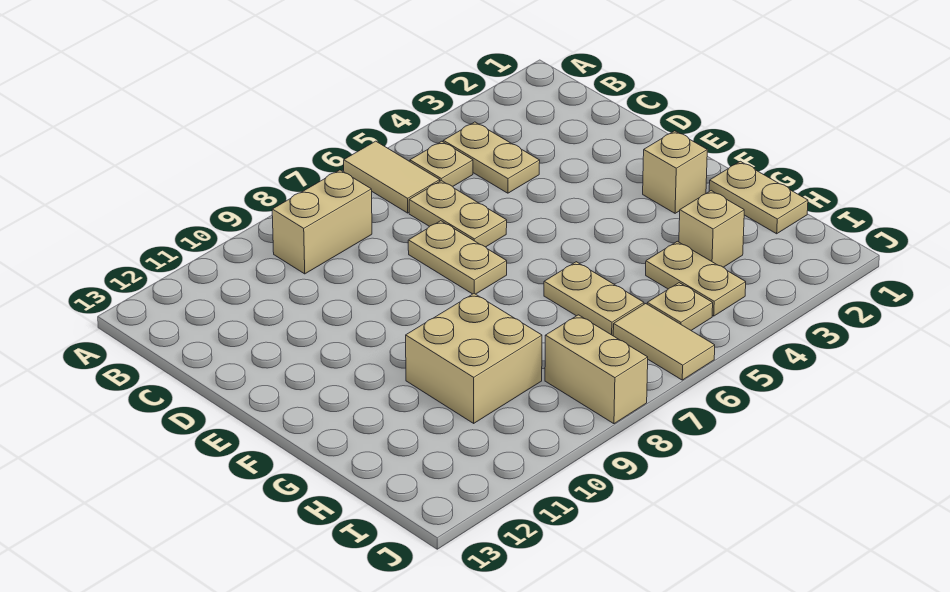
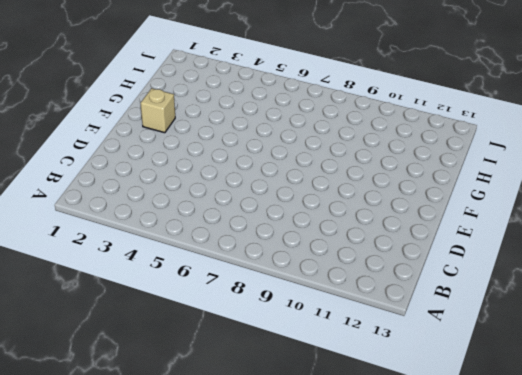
none -> tan tile A6:B6 level 1
none -> tan plate B4:C4 level 1
none -> tan plate B5 level 1

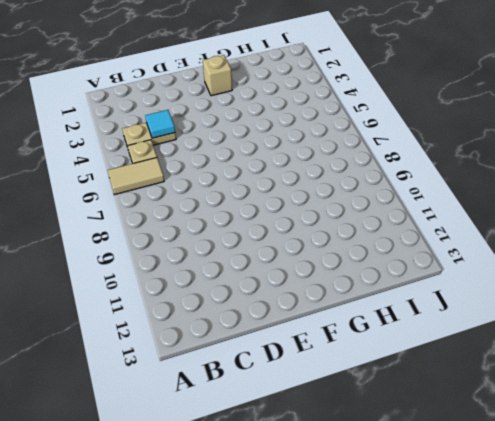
cyan tile C4 level 2 -> none
none -> tan brick B8:B9 level 1
none -> tan plate C6:D6 level 1
none -> tan plate D7:E7 level 1

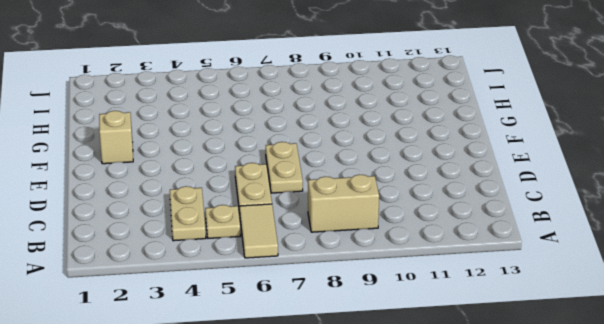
none -> tan plate G1:H1 level 1
none -> tan plate G6:H6 level 1
none -> tan brick G9:H10 level 1

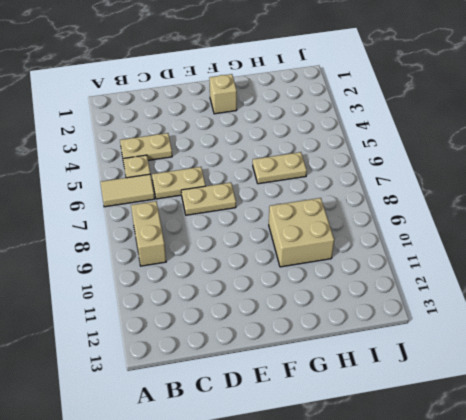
none -> tan plate G1:H1 level 1
none -> tan brick H3 level 1
none -> tan plate H4:I4 level 1

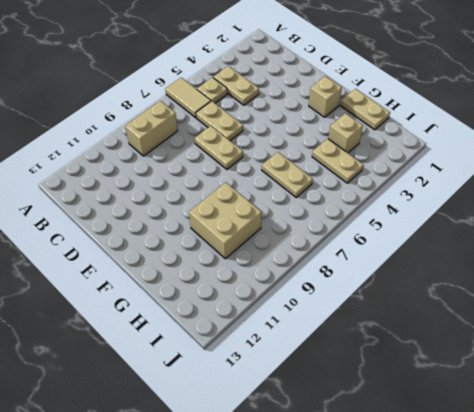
none -> tan plate I5 level 1
none -> tan tile I6:J6 level 1
none -> tan brick I8:J8 level 1

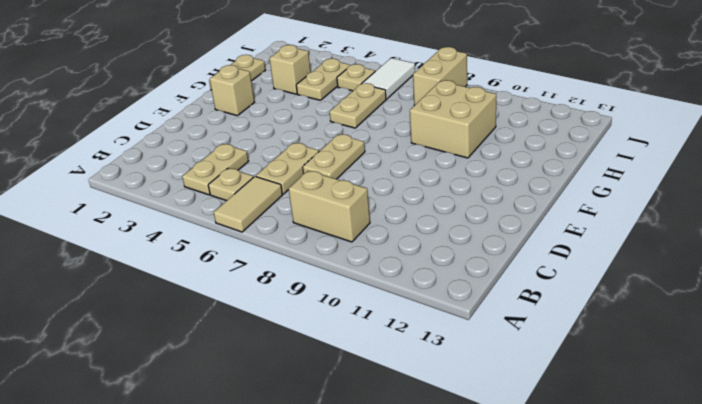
white tile I6:J6 level 1 -> tan tile I6:J6 level 1

